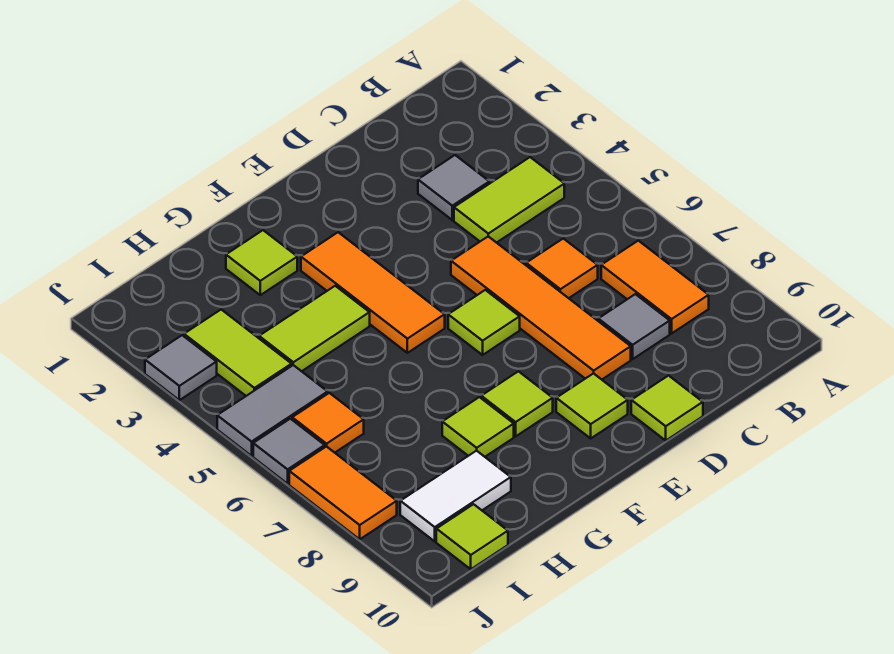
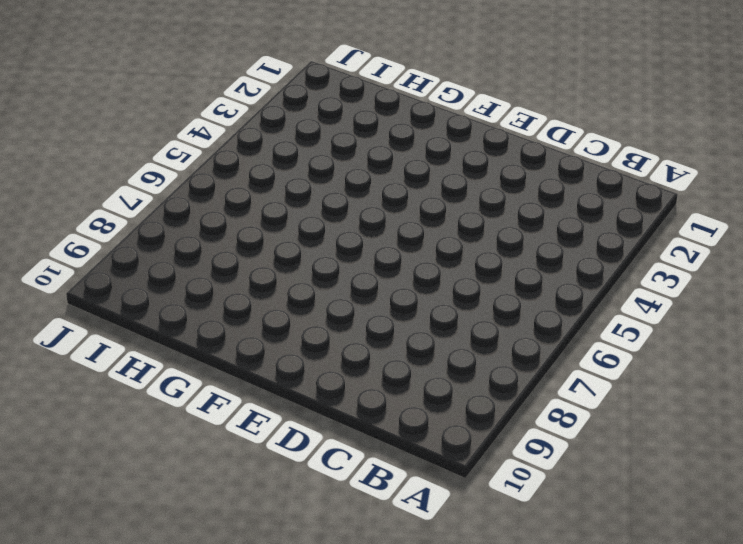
none -> lime tile B4:C4 level 1
none -> orange tile B7:B8 level 1
none -> grey tile C3 level 1

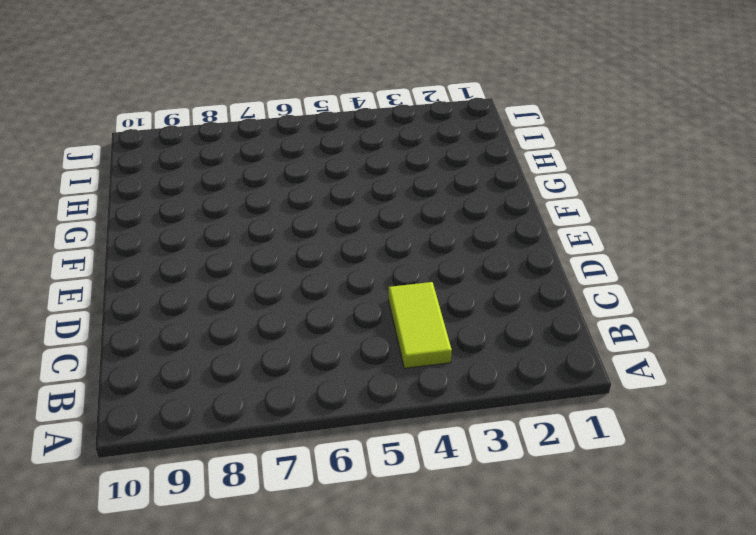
none -> orange tile B7:B8 level 1
none -> grey tile C3 level 1
none -> orange tile C6 level 1

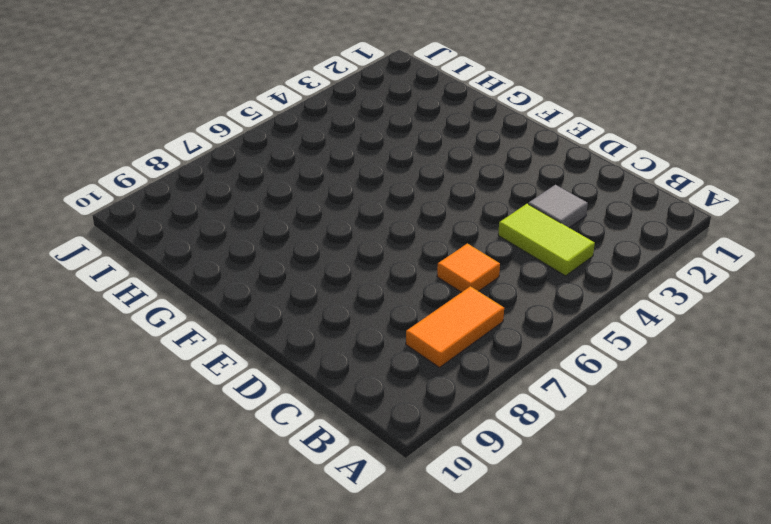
none -> grey tile C8 level 1
none -> orange tile D5:D8 level 1
none -> lime tile D10 level 1

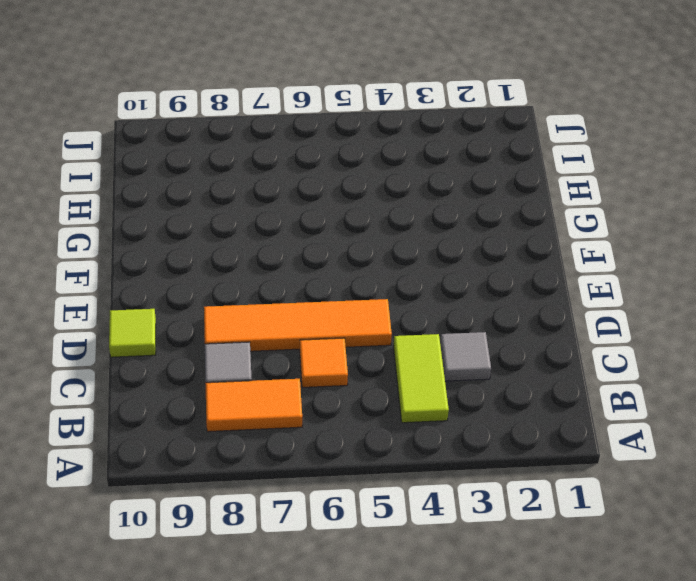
none -> lime tile E6 level 1
none -> lime tile E9 level 1
none -> orange tile F3:F5 level 1

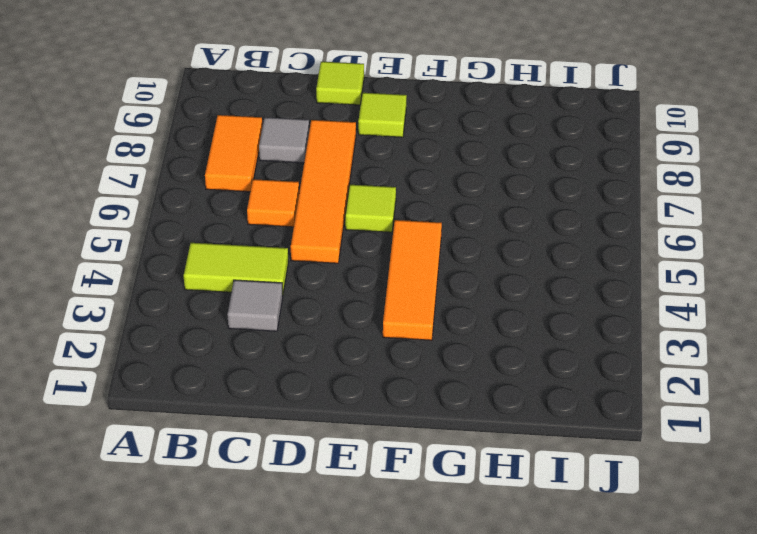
none -> lime tile F8 level 1
none -> lime tile G2 level 1
none -> lime tile G4:H4 level 1

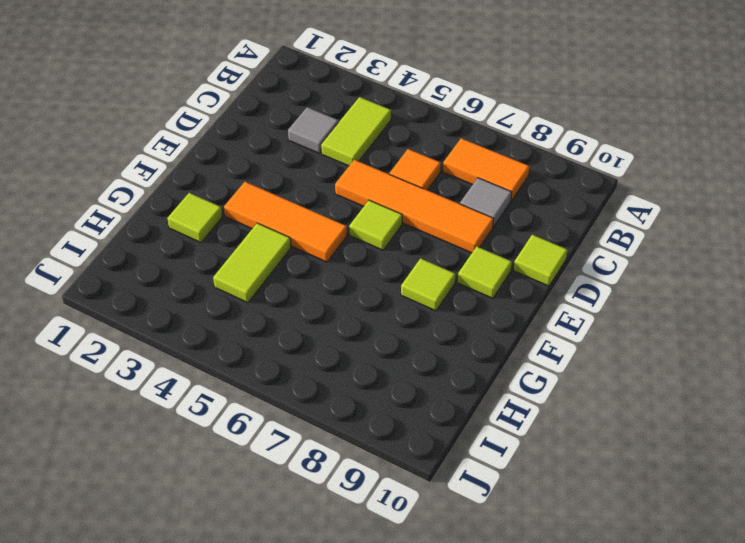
none -> lime tile G8 level 1
none -> white tile H9:I9 level 1
none -> lime tile I3:I4 level 1

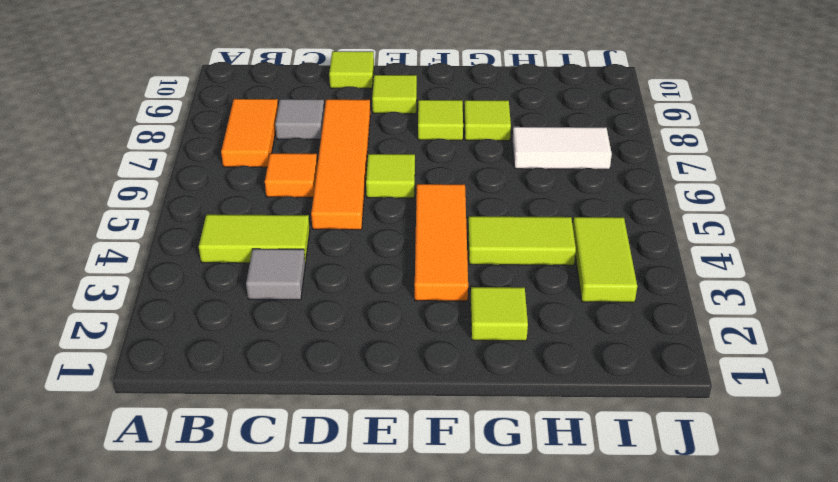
white tile H7:I7 level 1 -> white tile H9:I9 level 1
none -> grey tile I5:J5 level 1
none -> orange tile I6 level 1
none -> lime tile I10 level 1

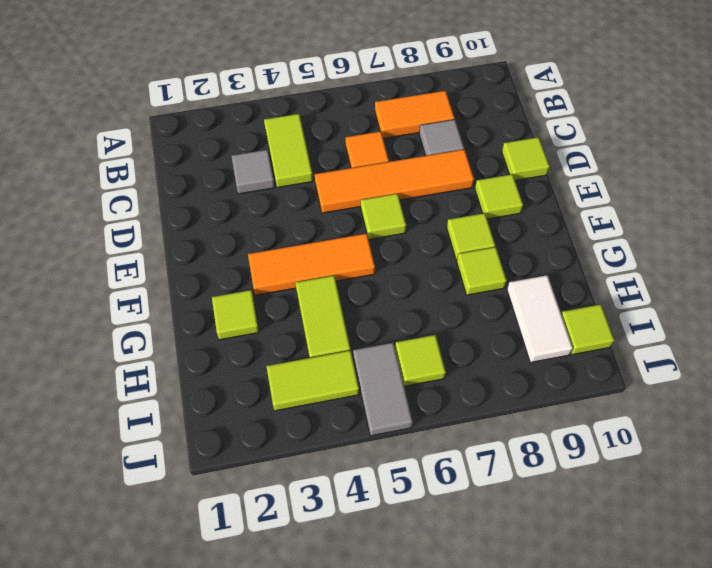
lime tile I6 level 1 -> orange tile I6 level 1
none -> grey tile J3 level 1
none -> grey tile J6 level 1
none -> orange tile J7:J8 level 1

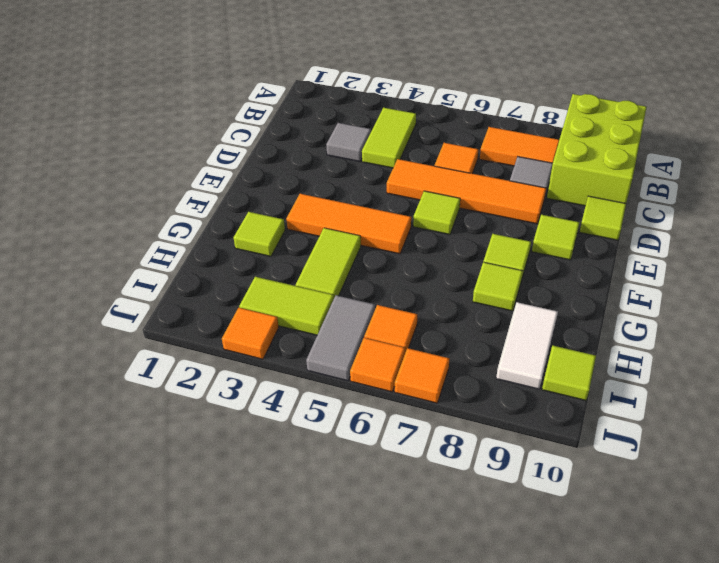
lime brick A9:C10 level 1 -> none
orange tile J3 level 1 -> grey tile J3 level 1
orange tile J6 level 1 -> grey tile J6 level 1
orange tile J7 level 1 -> orange tile J7:J8 level 1

